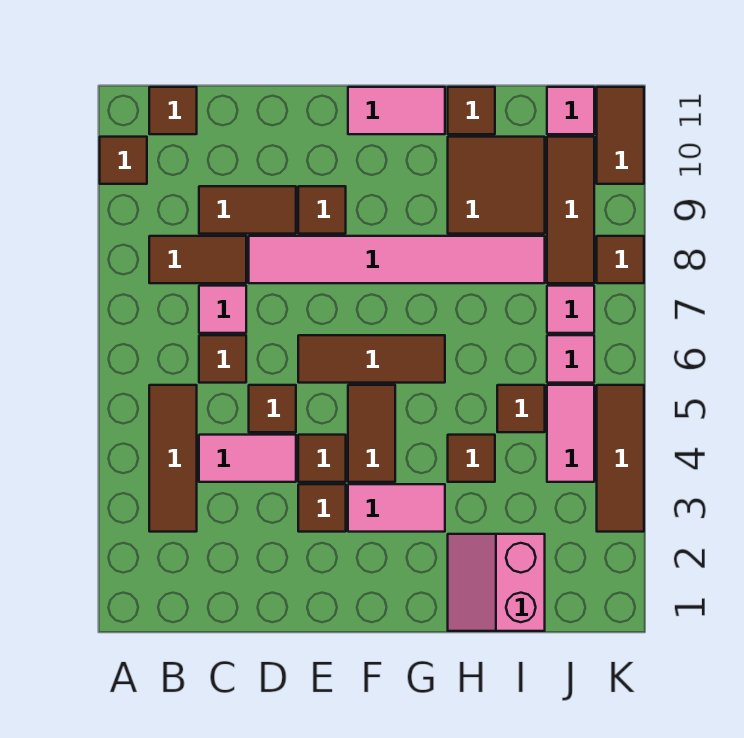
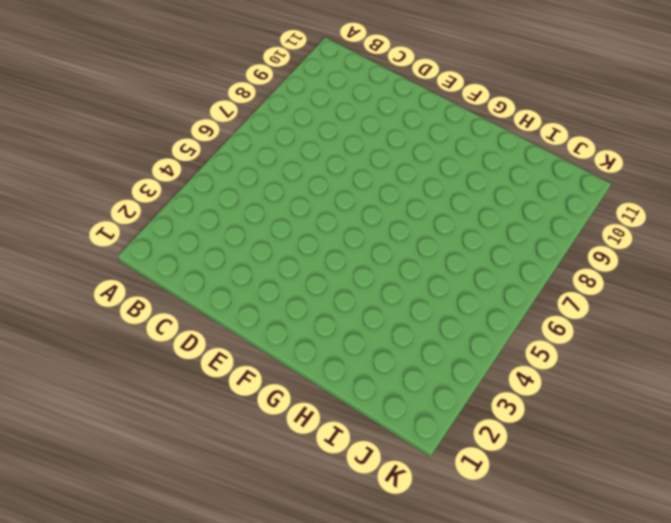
none -> brown tile A10 level 1
none -> brown tile B3:B5 level 1
none -> brown tile B8:C8 level 1
none -> brown tile B11 level 1

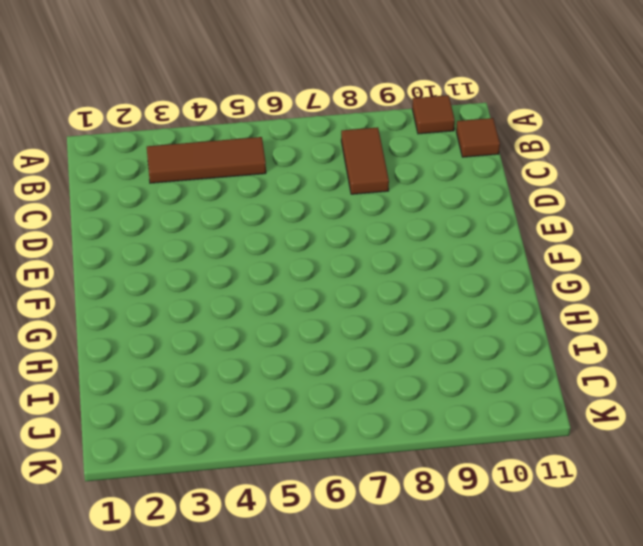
none -> pink tile C4:D4 level 1
none -> brown tile C6 level 1
none -> pink tile C7 level 1
none -> brown tile C9:D9 level 1

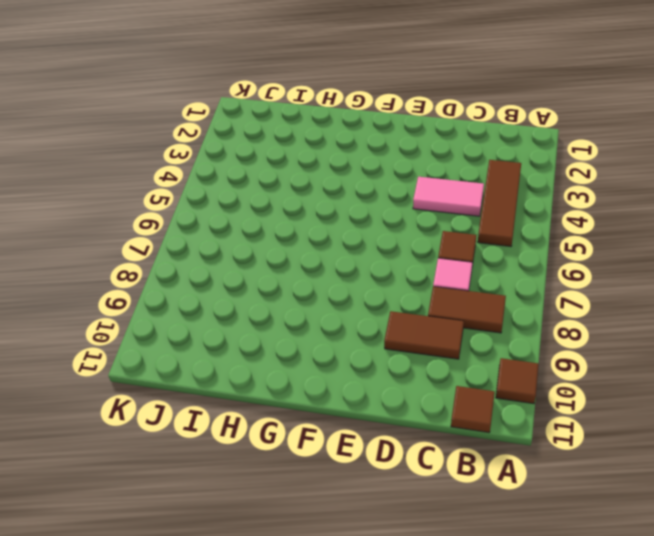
none -> brown tile D5 level 1
none -> pink tile D8:I8 level 1
none -> brown tile E3 level 1
none -> brown tile E4 level 1

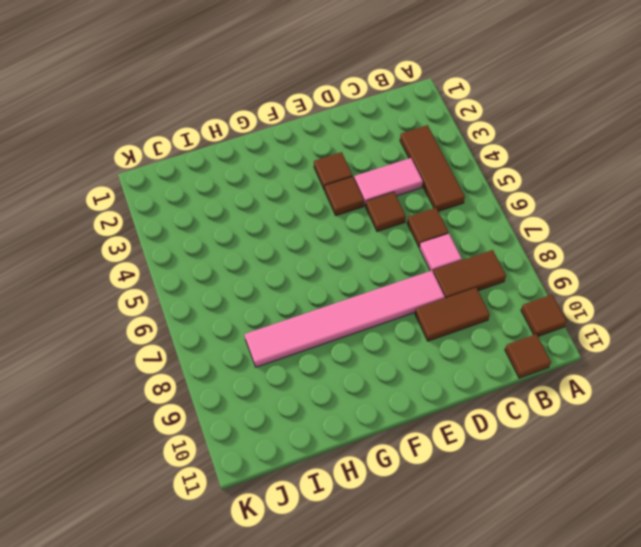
none -> brown tile E6:G6 level 1
none -> brown tile E9 level 1
none -> pink tile F3:G3 level 1
none -> brown tile F4:F5 level 1

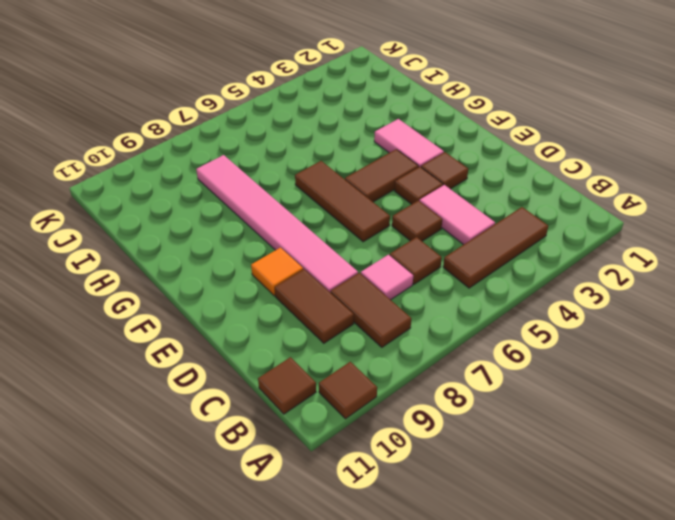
orange tile E9 level 1 -> brown tile E9 level 1
none -> pink tile F11:G11 level 1
none -> pink slope H1:I2 level 1 top I
none -> brown tile H4 level 1
none -> brown tile H9:I10 level 1

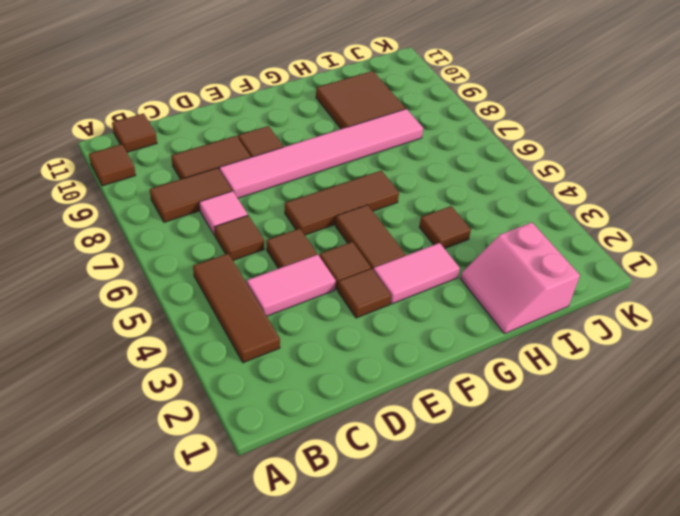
none -> pink tile F11:G11 level 1
none -> brown tile H11 level 1
none -> brown tile I5 level 1
none -> pink tile J4:J5 level 1

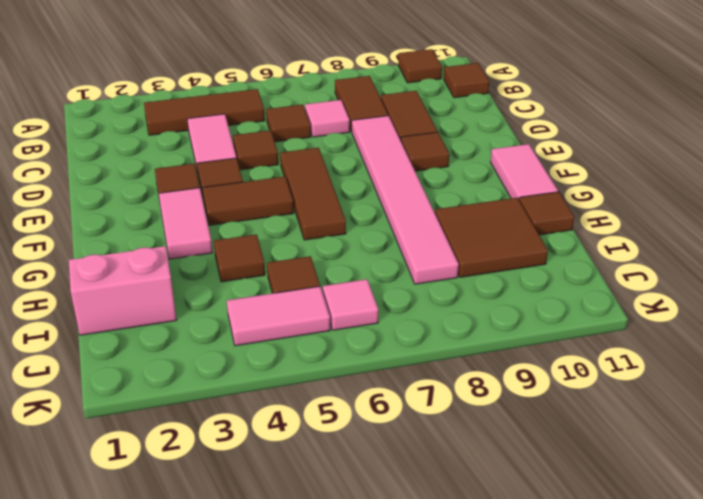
none -> pink tile J7 level 1
none -> brown tile J8:J10 level 1
none -> pink tile J11 level 1
none -> brown tile K3:K5 level 1

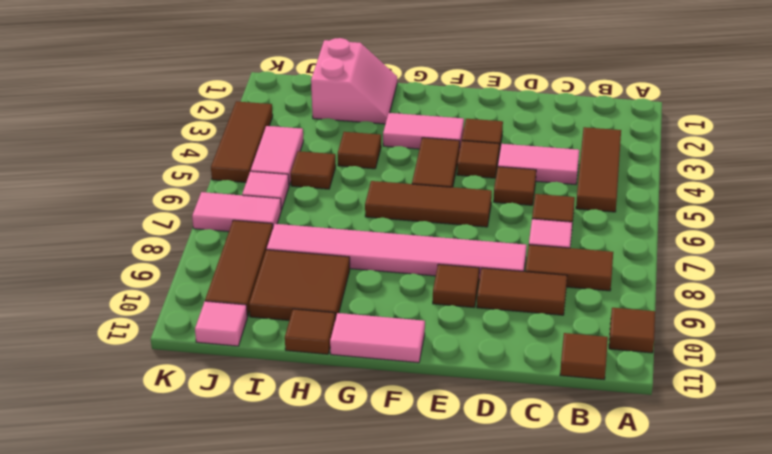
pink tile J7:K7 level 1 -> pink tile J7 level 1
none -> brown tile K8 level 1
none -> brown tile K10:K11 level 1

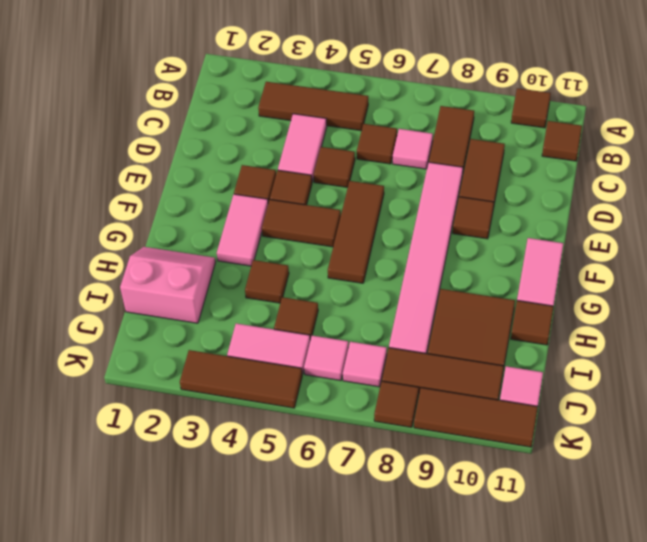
brown tile K9:K11 level 1 -> brown tile K10:K11 level 1

